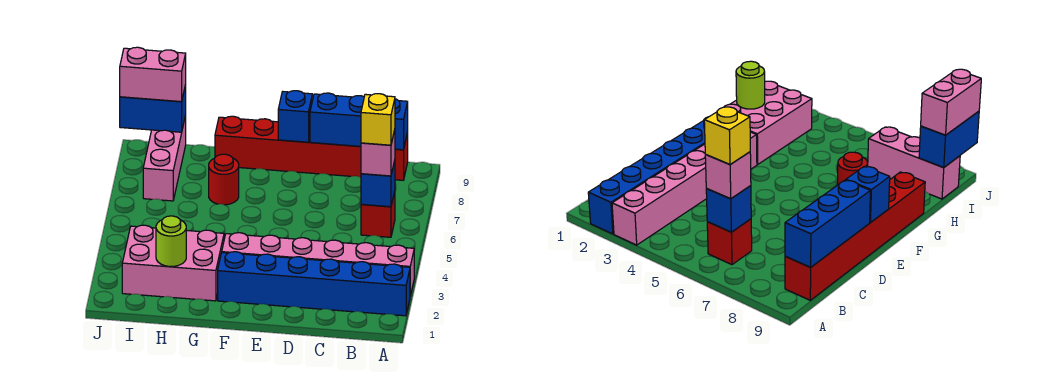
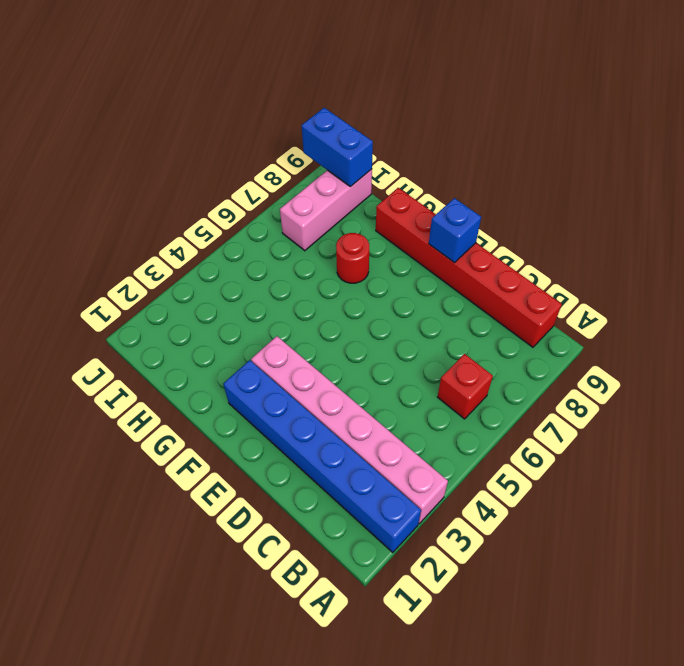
none -> pink brick G2:I3 level 1
none -> blue brick B6 level 2
none -> blue brick B9:D9 level 2

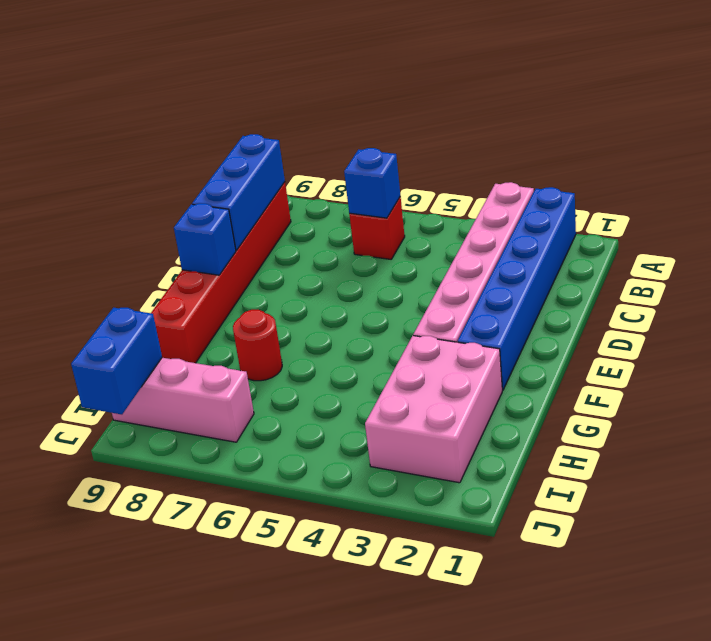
none -> lime round brick H2 level 2
none -> pink brick B6 level 3
none -> pink brick I9:J9 level 3

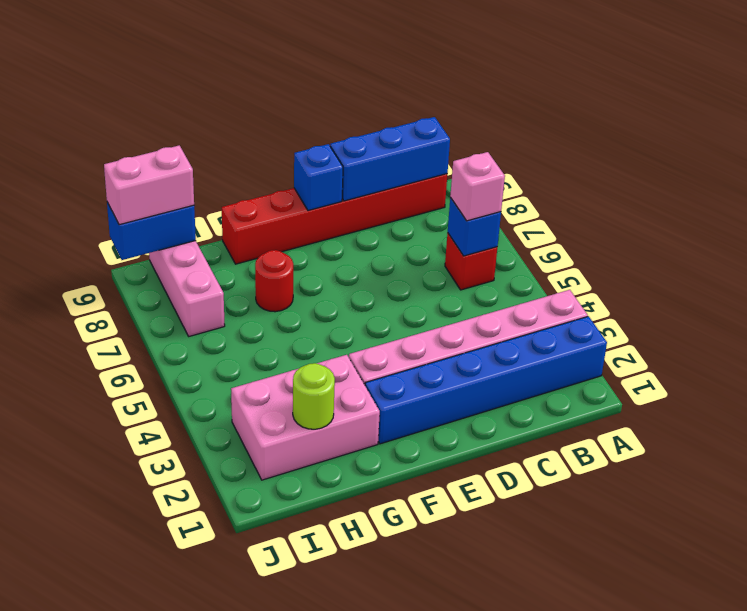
none -> yellow brick B6 level 4

